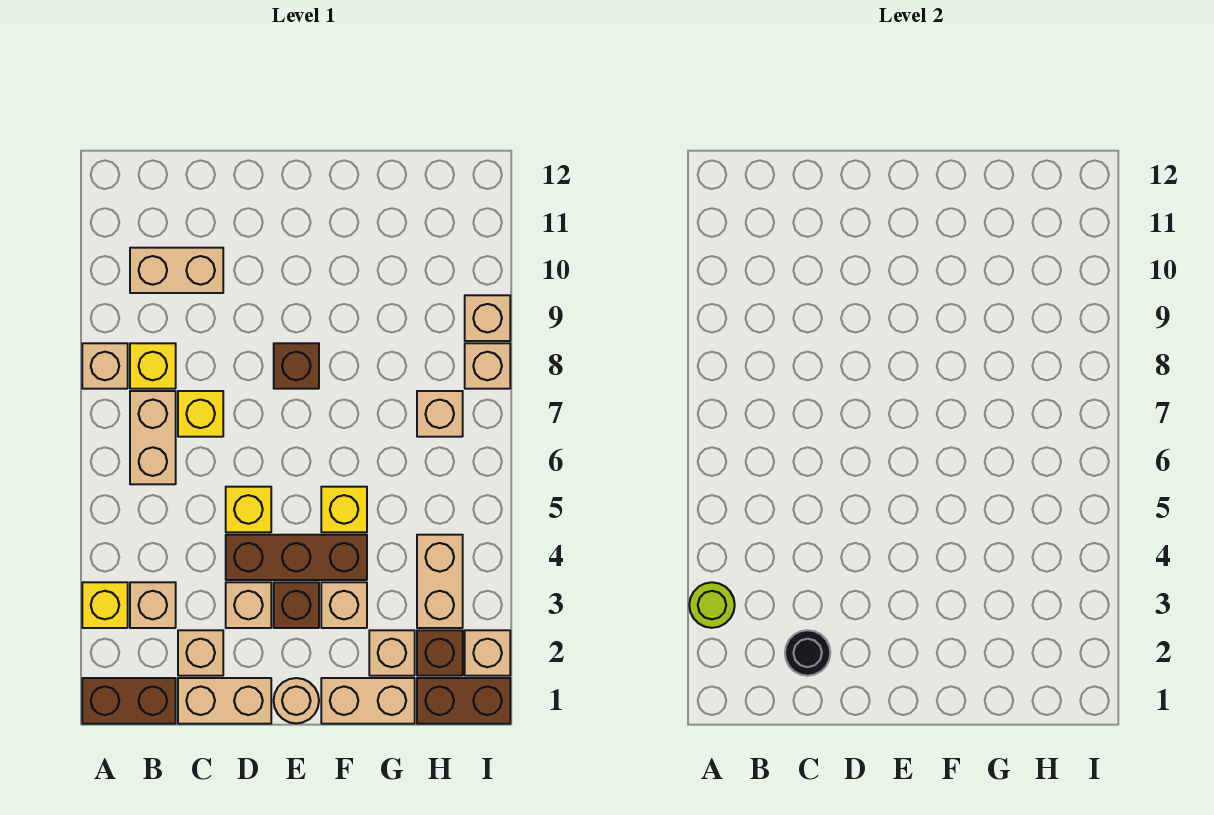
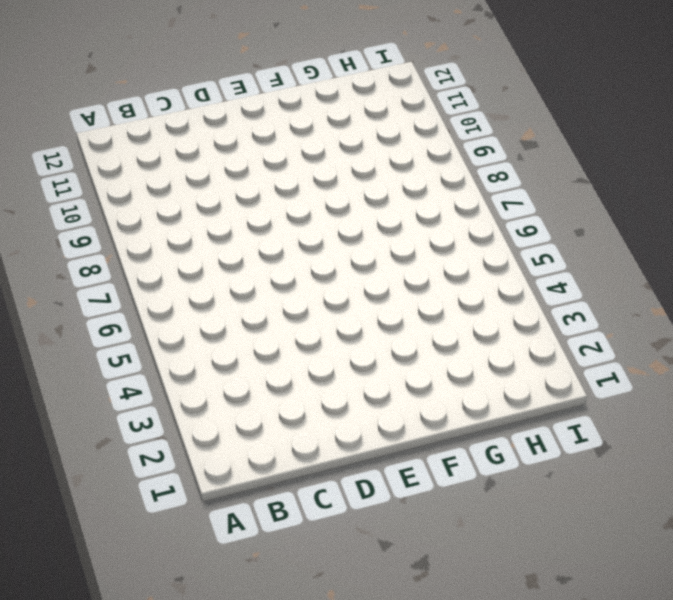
none -> brown brick A1:B1 level 1
none -> yellow brick A3 level 1
none -> tan brick A8 level 1

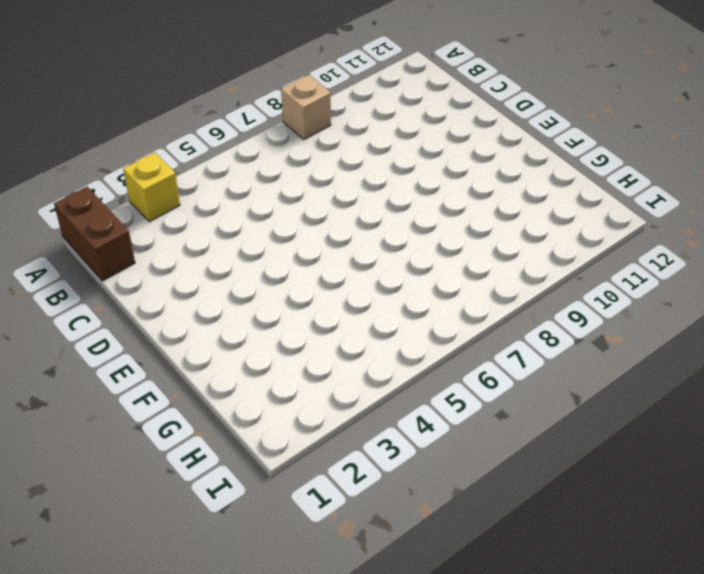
none -> tan brick B3 level 1
none -> tan brick B6:B7 level 1
none -> yellow brick B8 level 1

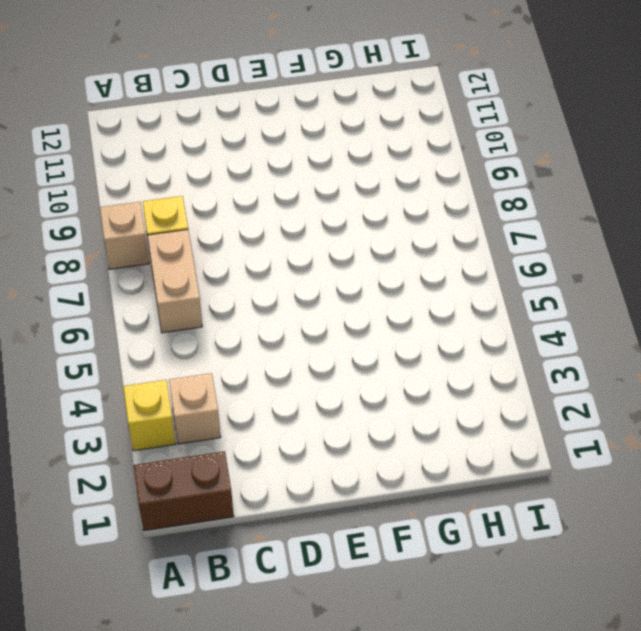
none -> tan brick B10:C10 level 1
none -> tan brick C1:D1 level 1
none -> tan brick C2 level 1

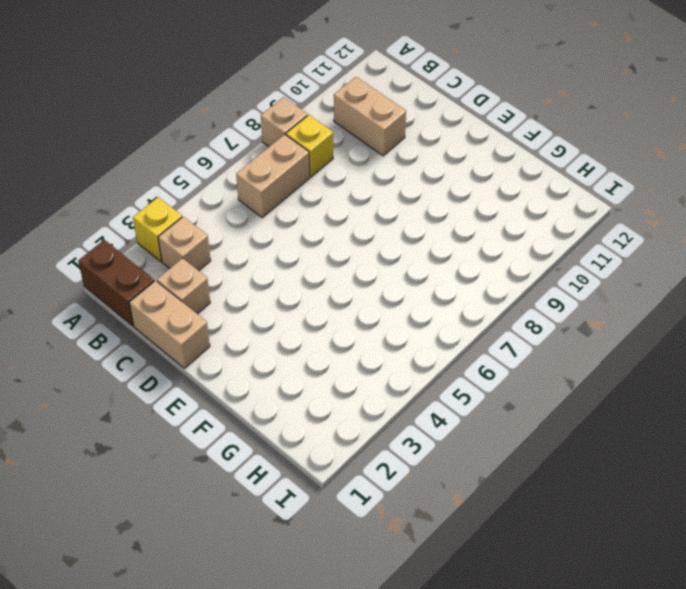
none -> yellow brick C7 level 1
none -> tan brick D3 level 1
none -> brown brick D4:F4 level 1

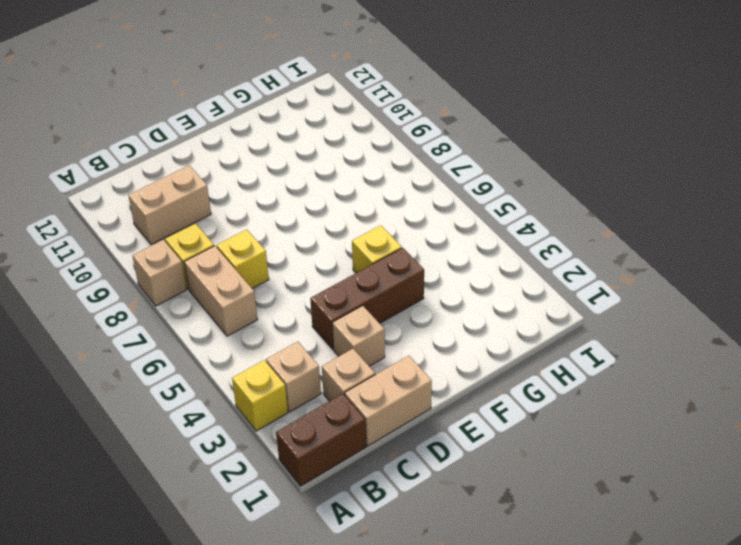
none -> yellow brick D5 level 1
none -> tan round brick E1 level 1
none -> brown brick E3 level 1

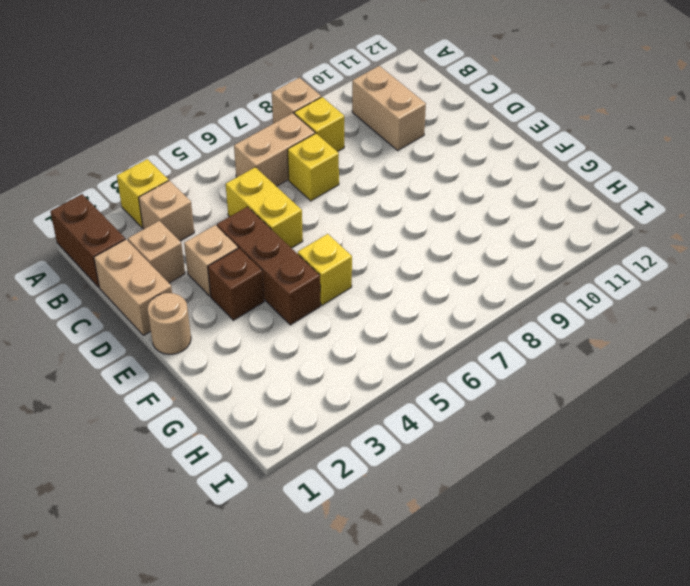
yellow brick C5:D5 level 1 -> yellow brick D5 level 1
none -> brown brick E8 level 1
none -> tan brick F1:G1 level 1
none -> tan brick F3 level 1

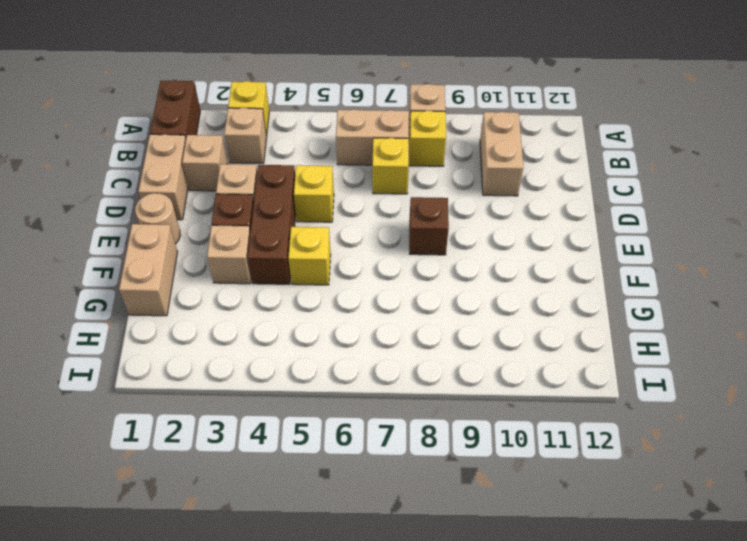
none -> tan brick G2 level 1
none -> brown brick H1:I1 level 1
none -> brown brick H2 level 1

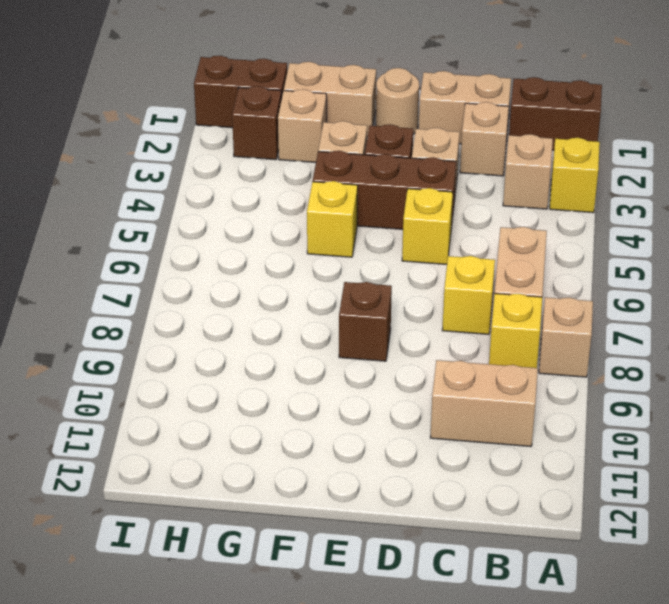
none -> tan brick H3:H4 level 1
none -> tan brick H7 level 1
none -> tan brick I2 level 1

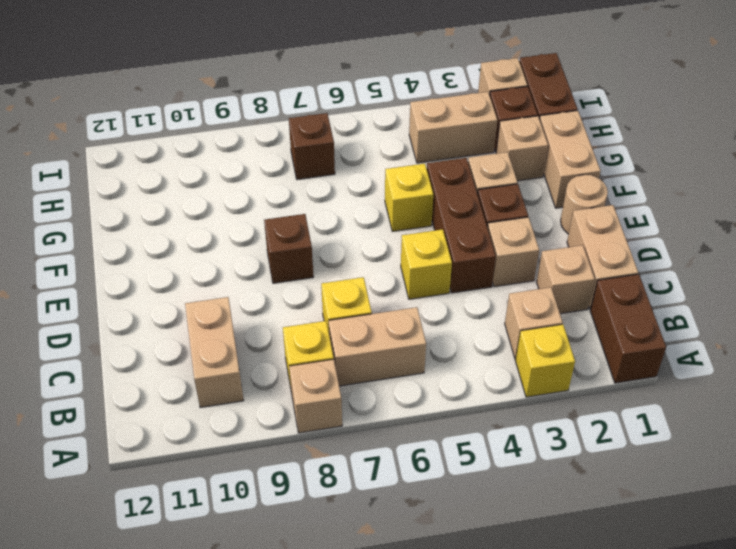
brown brick H7 level 1 -> tan brick H7 level 1
none -> tan brick I8 level 1
none -> tan brick I9 level 1
none -> lime round brick A3 level 2

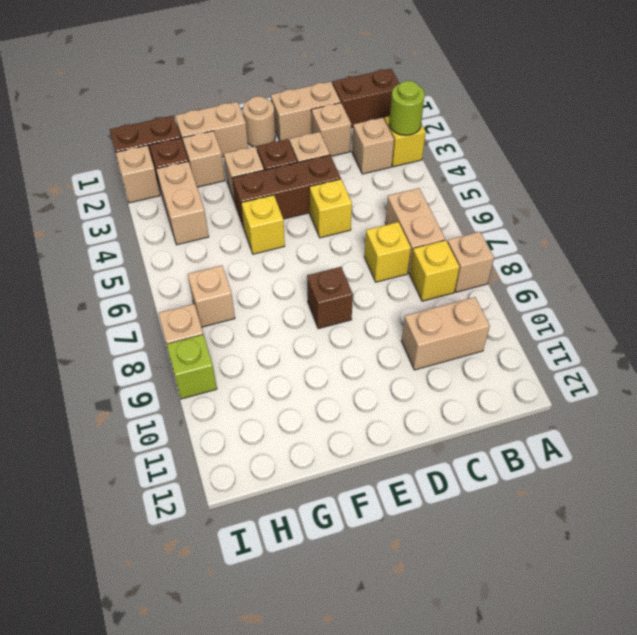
lime brick I9 level 1 -> tan brick I9 level 1
none -> black round brick C2 level 2

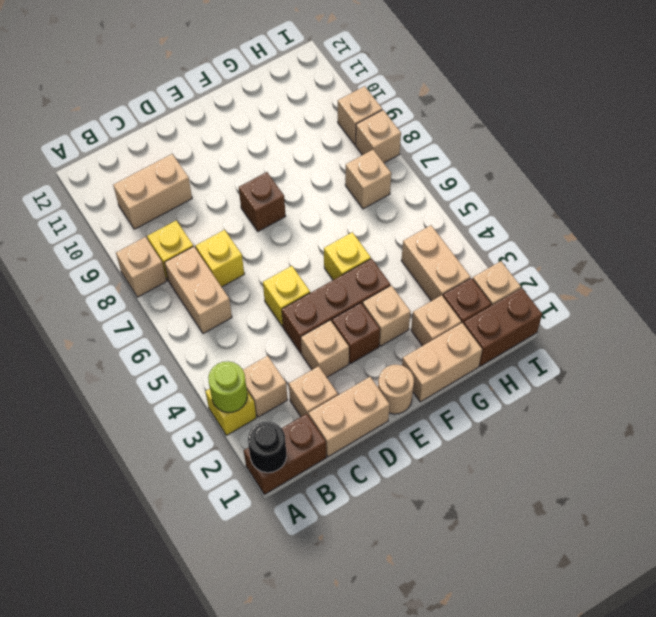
black round brick A1 level 2 -> black round brick C2 level 2

